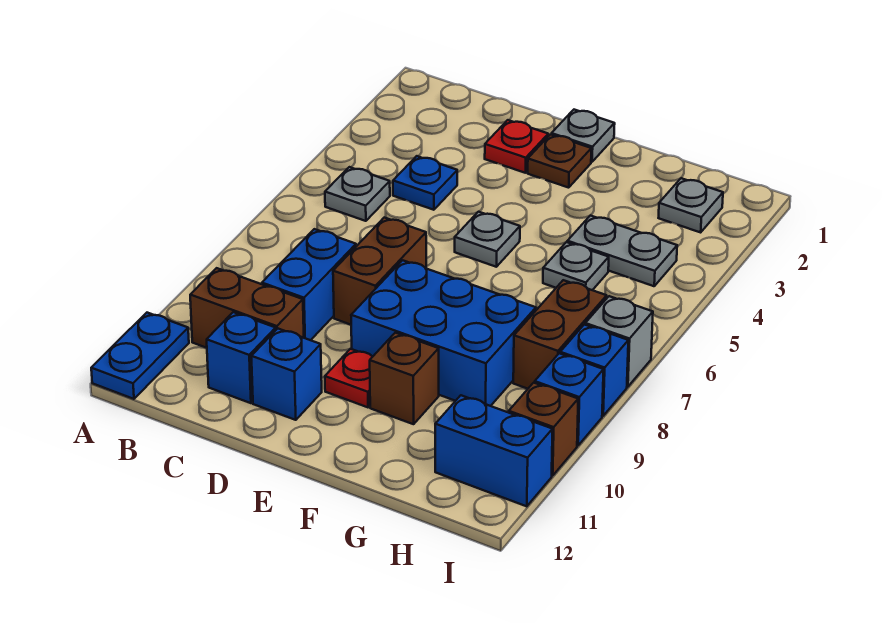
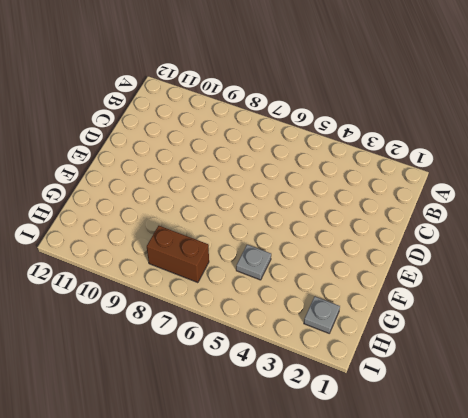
none -> blue plate A11:A12 level 1
none -> grey plate B5 level 1
none -> brown brick B10:C10 level 1

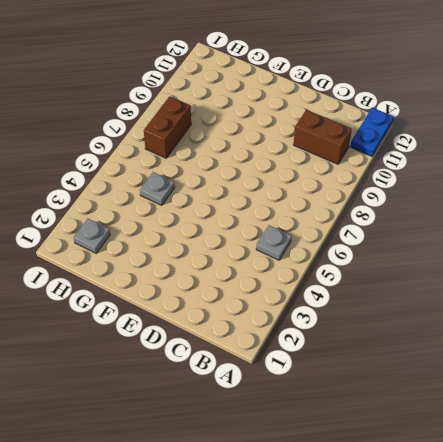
none -> blue plate C4 level 1
none -> blue brick C8:C9 level 1
none -> blue brick C11 level 1

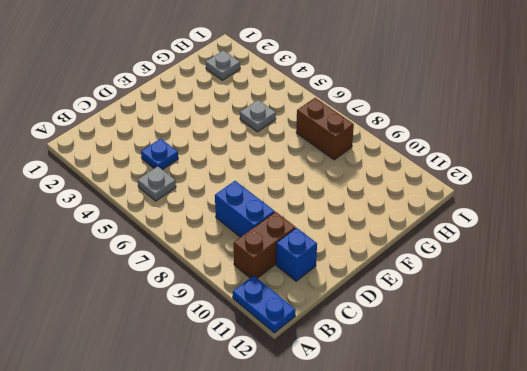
none -> red plate D2 level 1
none -> brown brick D7:D8 level 1
none -> blue brick D11 level 1

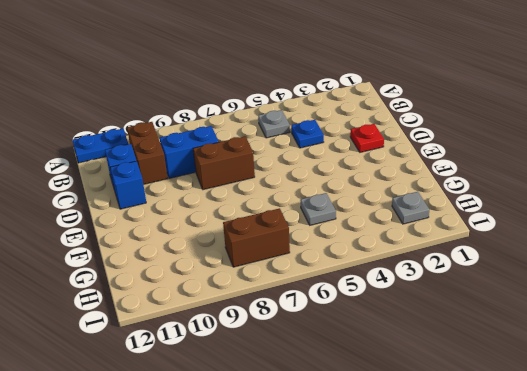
none -> grey plate E1 level 1
none -> brown plate E2 level 1
none -> grey plate E5 level 1

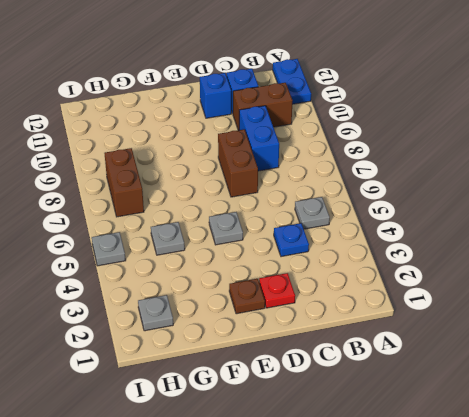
grey plate I5 level 1 -> grey plate E1 level 1
none -> blue brick E8:G9 level 1
none -> red plate E10 level 1
none -> brown brick F10 level 1

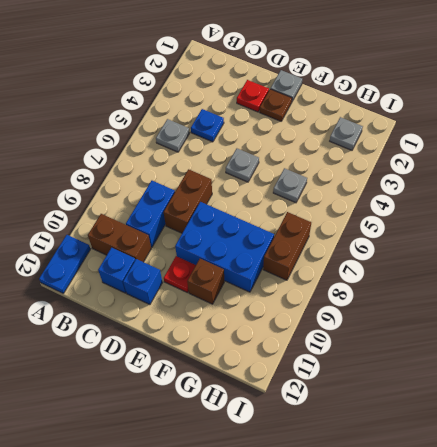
none -> grey plate G4:H4 level 1
none -> blue brick H11:I11 level 1
none -> grey brick I7 level 1

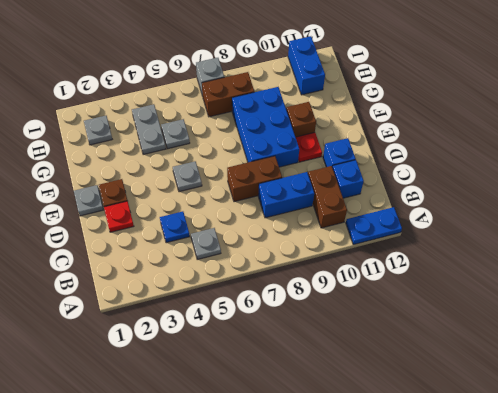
none -> blue brick I8 level 1
none -> blue brick I9 level 1
none -> brown brick I10 level 1

